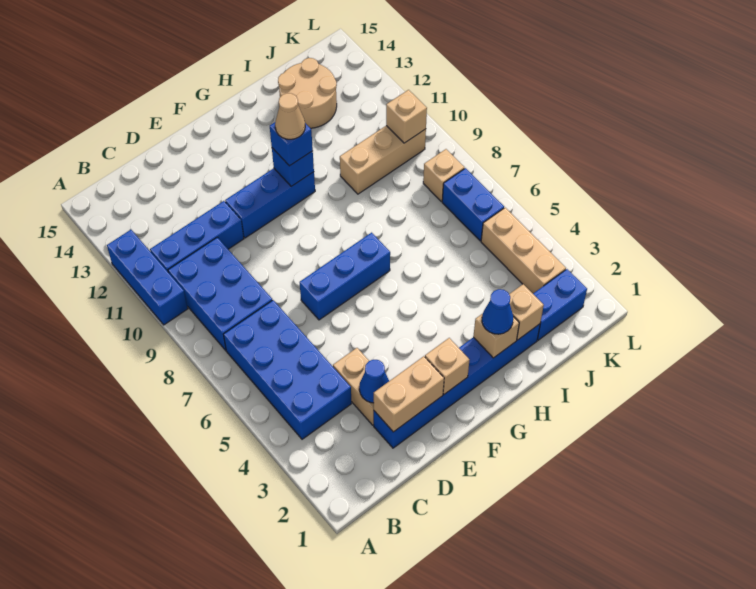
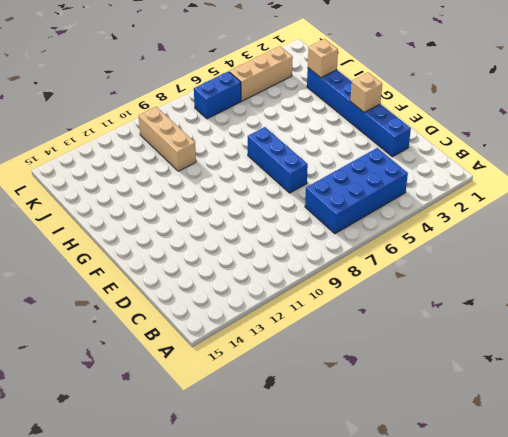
none -> blue brick A10:A12 level 1
none -> blue brick B8:C10 level 1
none -> blue brick B11:D11 level 1

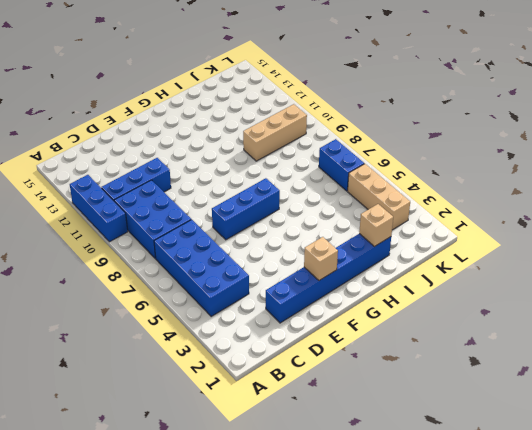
none -> tan brick D3:D4 level 1
none -> blue brick E11:G11 level 1
none -> tan round brick I13:J14 level 1

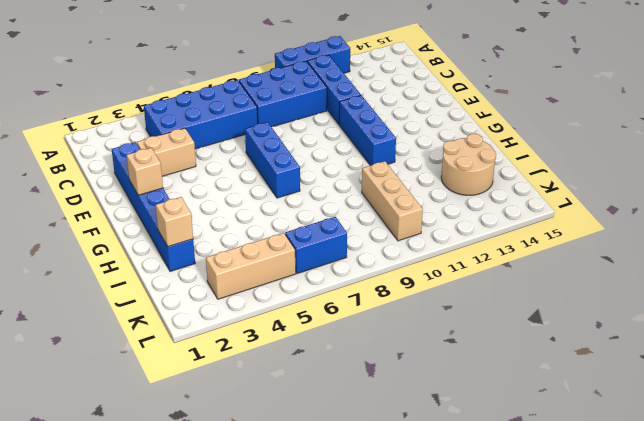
none -> blue brick J2:K2 level 1
none -> tan brick K8 level 1
none -> tan brick D2:E2 level 2

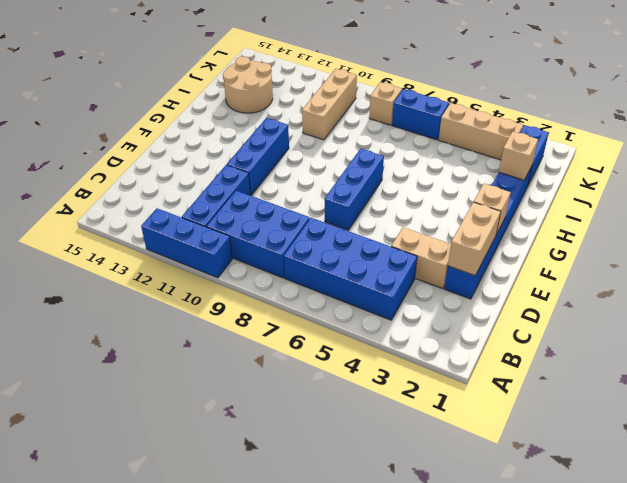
none -> blue cone D3 level 2
none -> blue brick G11 level 2
none -> tan brick H2 level 2

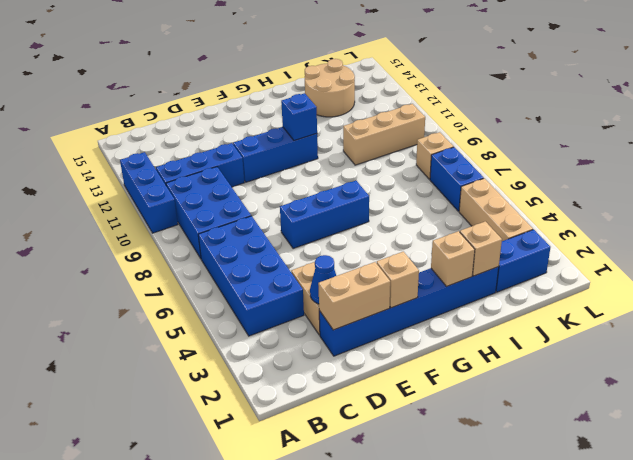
none -> tan brick K10 level 2
none -> blue brick G11 level 3
none -> blue cone H2 level 3

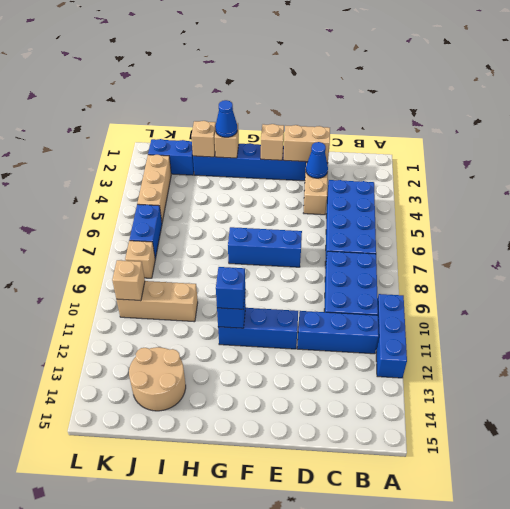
none -> tan cone G11 level 4

